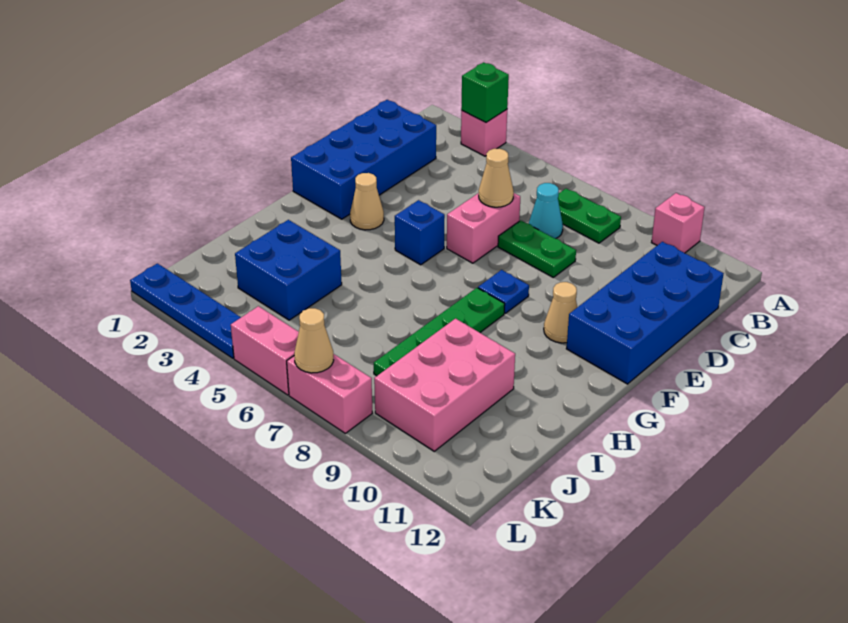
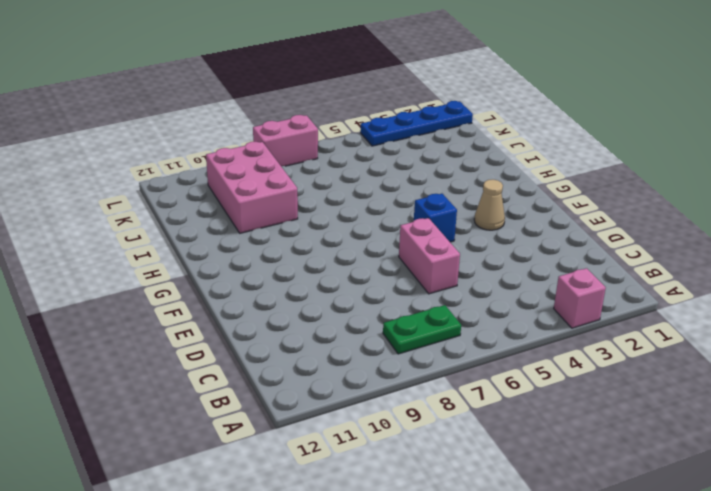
none -> pink brick A10 level 1
none -> blue brick C1:F2 level 1
none -> cyan cone C7 level 1

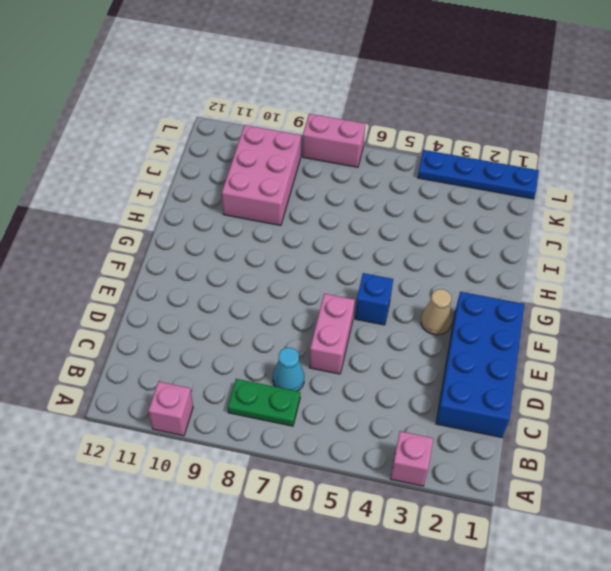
none -> blue brick C11:F12 level 1
none -> green plate D7:D8 level 1
none -> blue plate F8 level 1

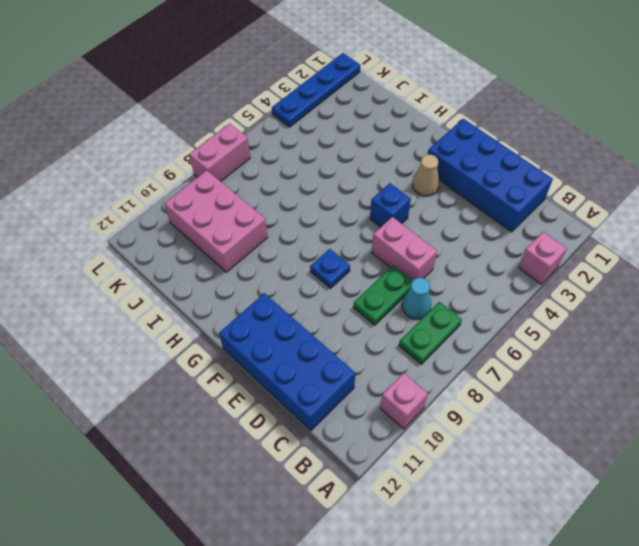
none -> tan cone F10 level 1
none -> green plate G8:J8 level 1
none -> blue brick I3:J4 level 1

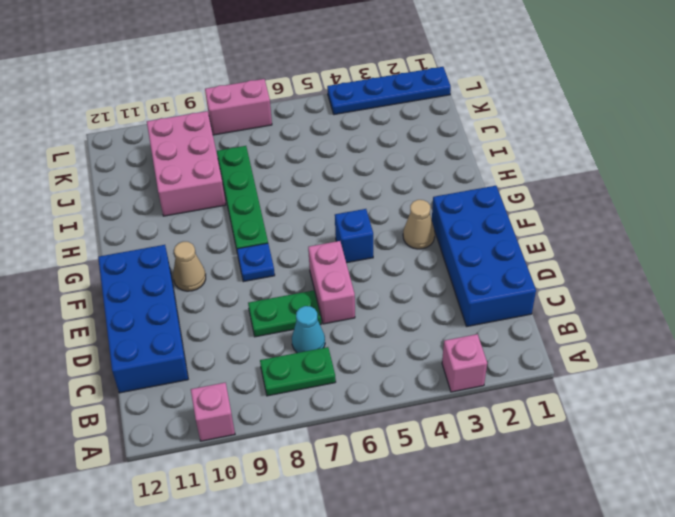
none -> blue brick I3:J4 level 1
none -> pink brick L5:L6 level 1
none -> green brick A3 level 2

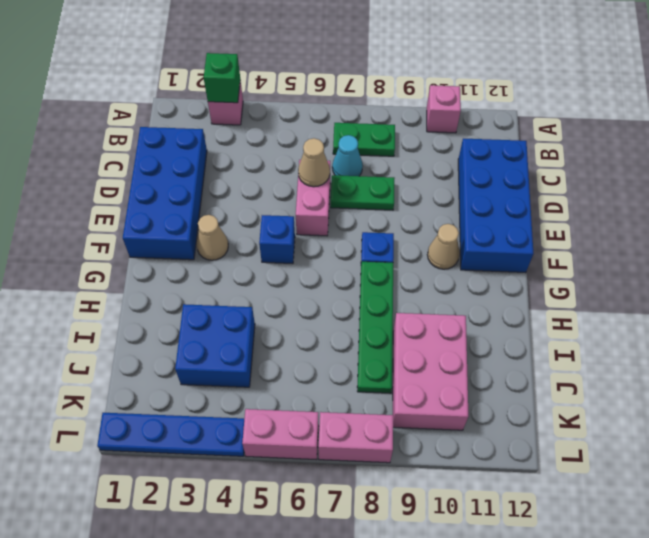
none -> tan cone L7 level 2

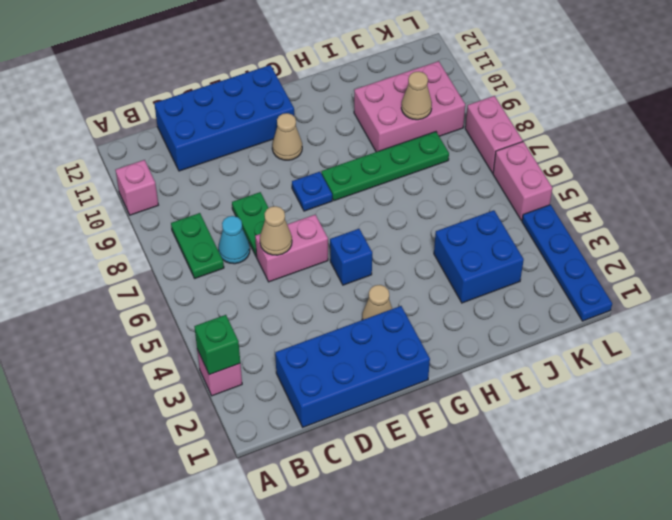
tan cone J9 level 2 -> tan cone L7 level 2

